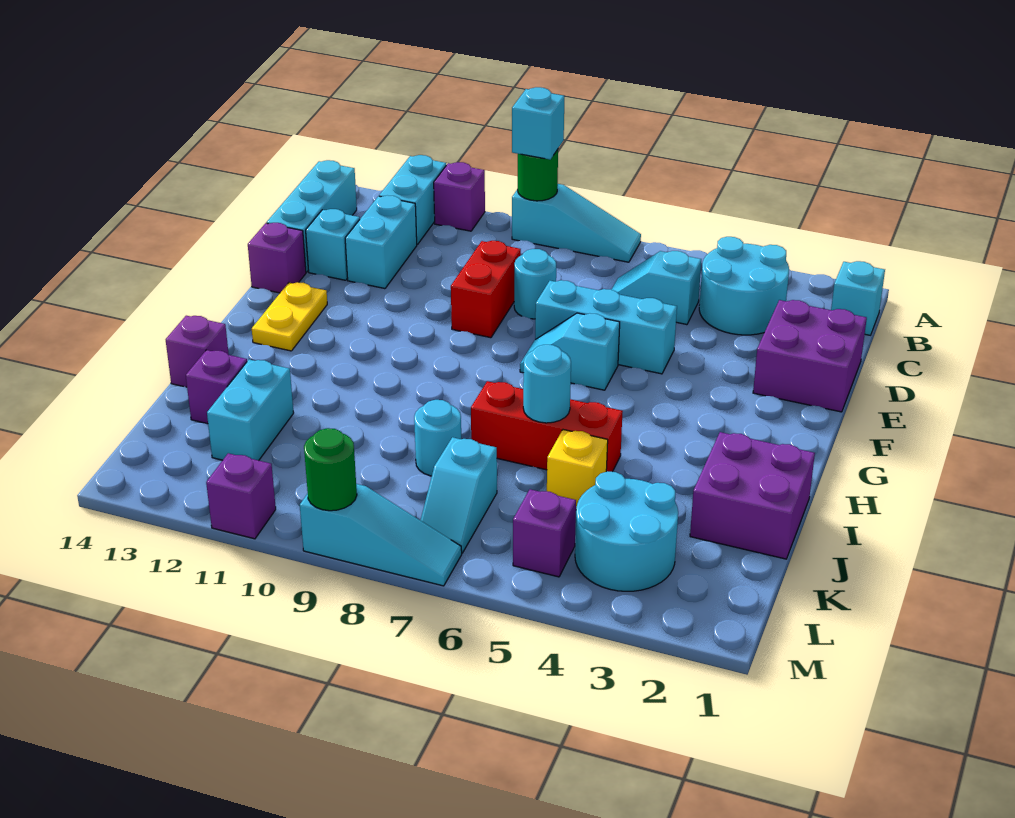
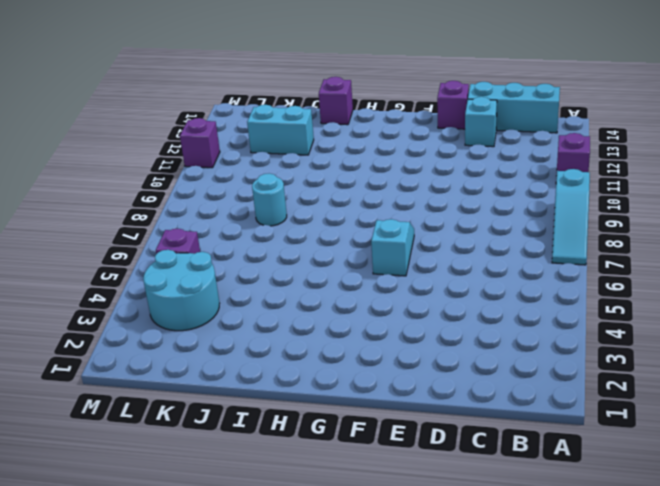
none -> cyan brick A12:B12 level 1
none -> cyan brick B1 level 1
none -> cyan round brick B3:C4 level 1
none -> cyan slope C5:C6 level 1 top 5

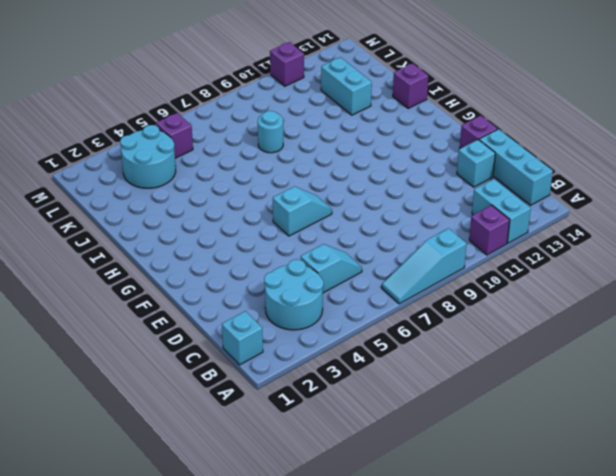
none -> cyan brick C12:D12 level 1
none -> purple brick D1:E2 level 1
none -> cyan round brick D8 level 1
none -> red brick D9:E9 level 1

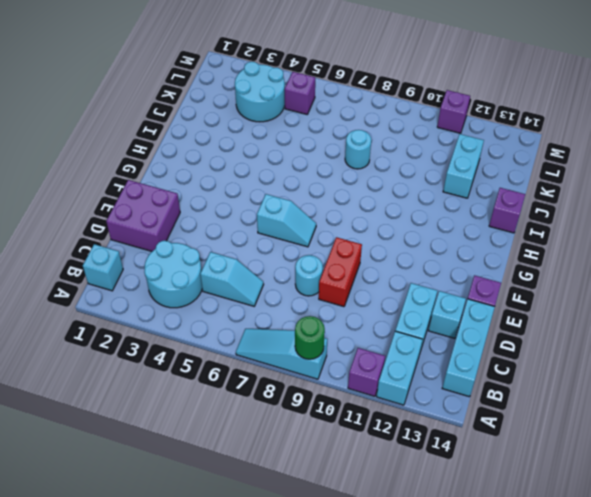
none -> cyan brick E5:E7 level 1
none -> yellow plate F13:G13 level 1
none -> purple brick I1:J2 level 1
none -> red brick I5:I7 level 1

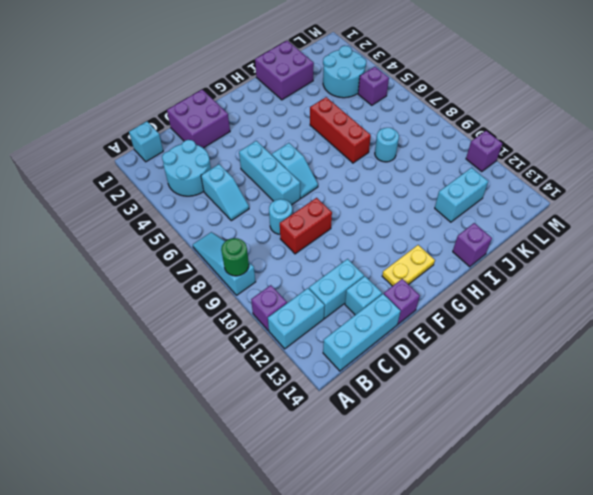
none -> yellow brick J5 level 1
none -> purple brick J13 level 1
none -> cyan slope K7:L7 level 1 top K
none -> cyan slope M7:M9 level 1 top 9

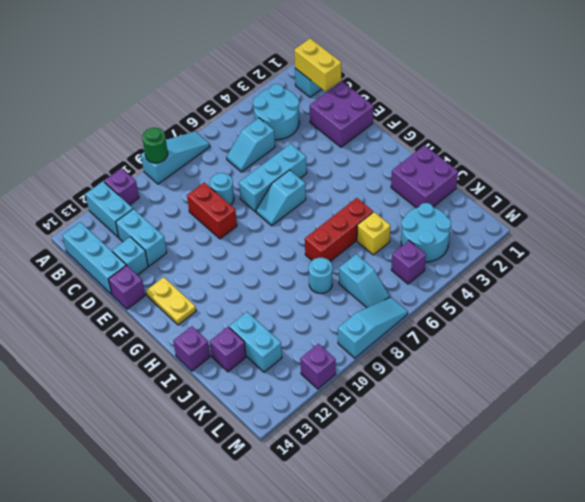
yellow brick B1:C1 level 2 -> none
none -> cyan round brick I6 level 2
none -> green round brick M9 level 2
none -> cyan brick A9 level 3

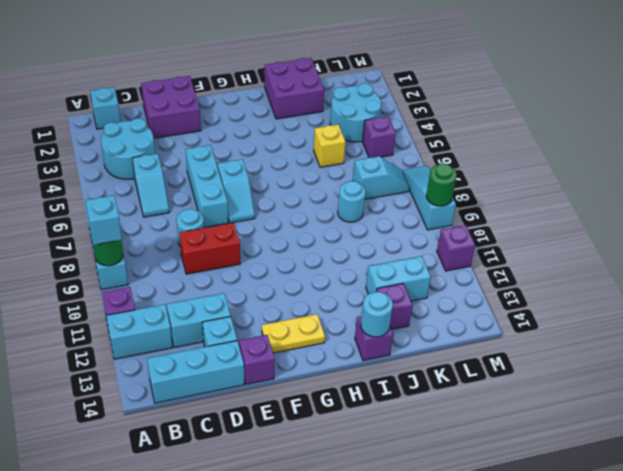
cyan round brick I14 level 2 -> cyan round brick I6 level 2
none -> red brick I5:I7 level 1

